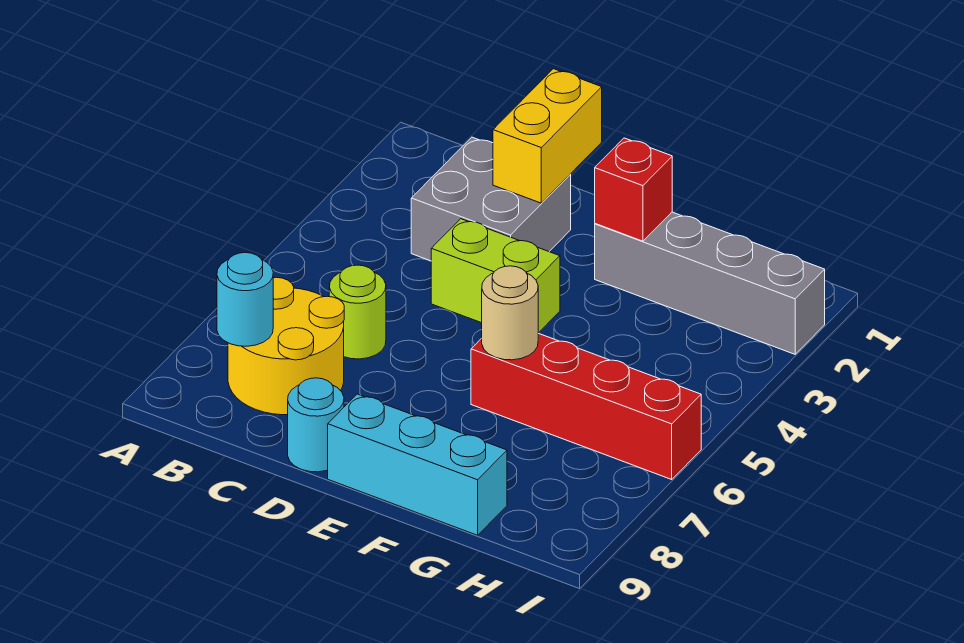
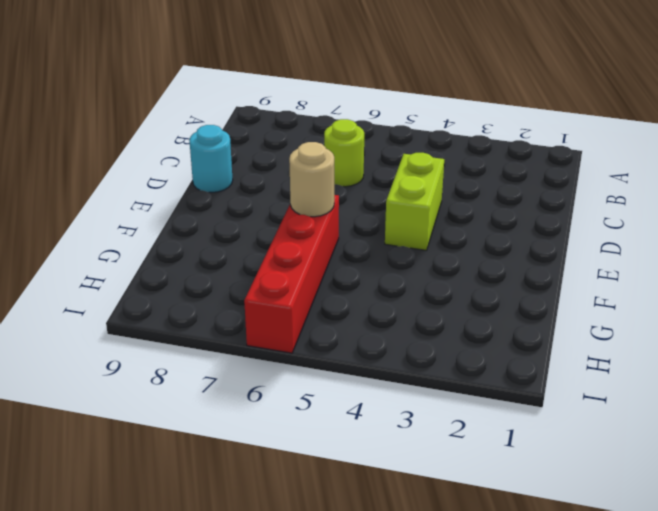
none -> yellow round brick B7:C8 level 1
none -> grey brick C2:D3 level 1
none -> cyan brick E9:G9 level 1

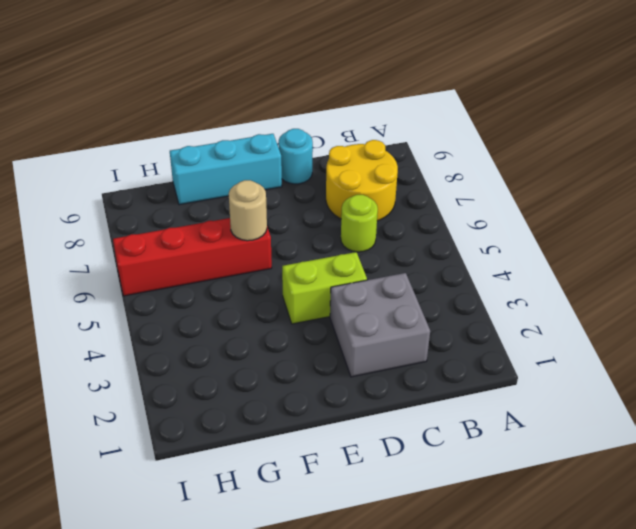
none -> grey brick F2:I2 level 1
none -> cyan round brick B8 level 2
none -> yellow brick D1:D2 level 2

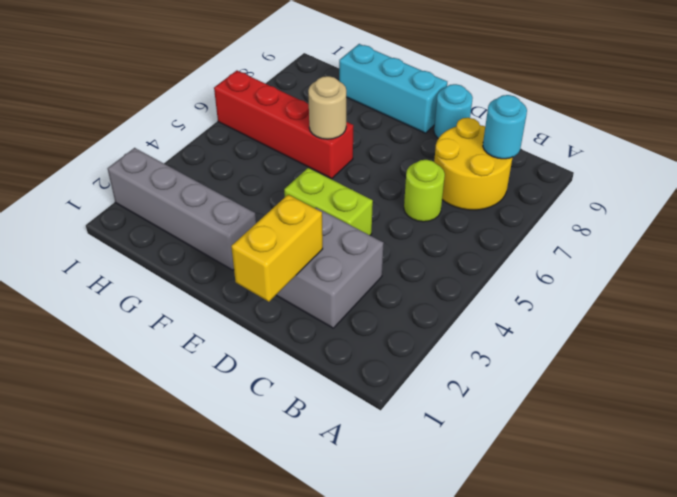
none -> red brick F2 level 2

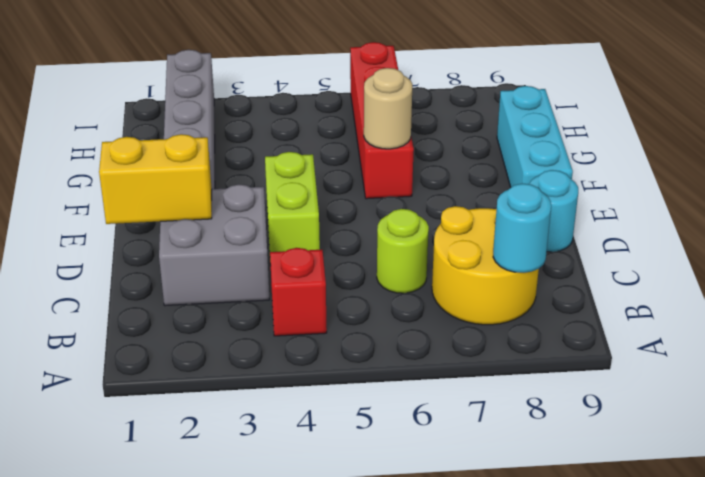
red brick B4 level 1 -> red brick F2 level 2

